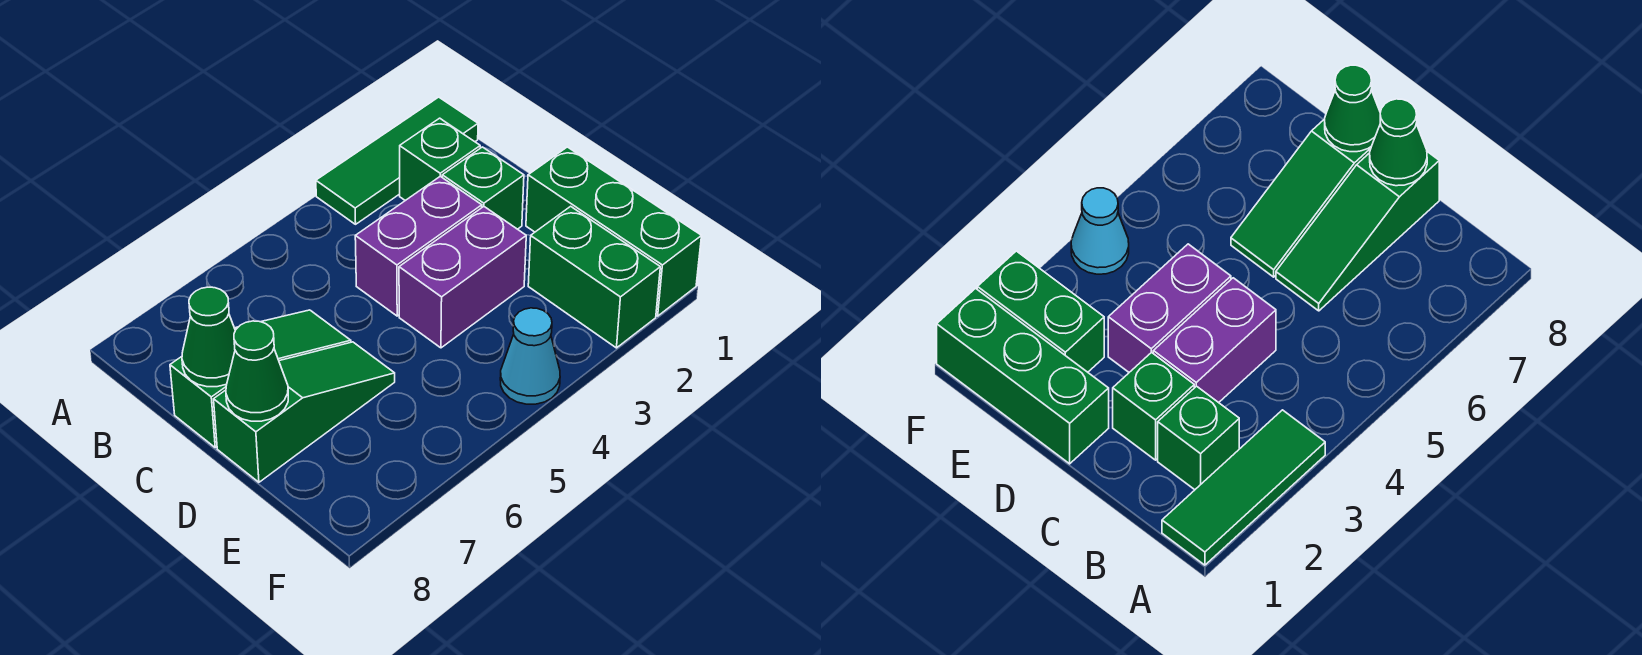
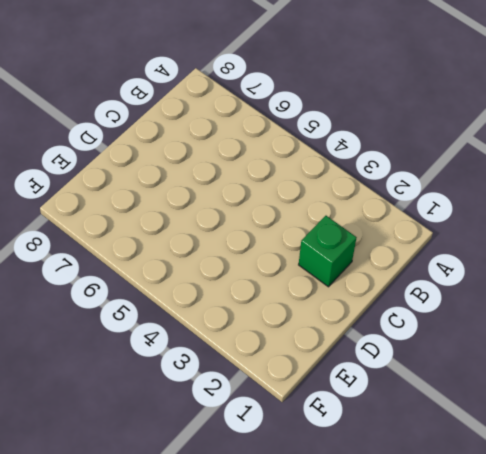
none -> green tile A1:A3 level 1
none -> green brick B2 level 1
none -> purple brick C3:C4 level 1

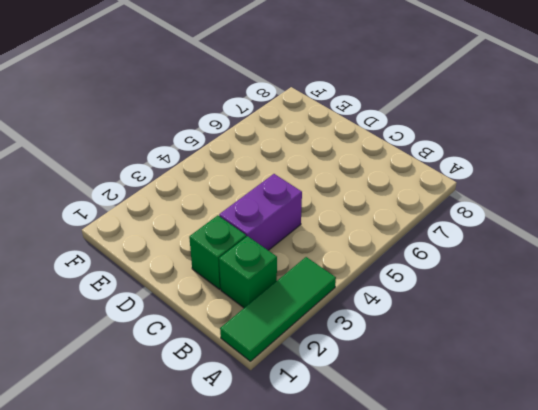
none -> green slope C6:C8 level 1 top 8
none -> green brick D1:F1 level 1
none -> purple brick D3:D4 level 1

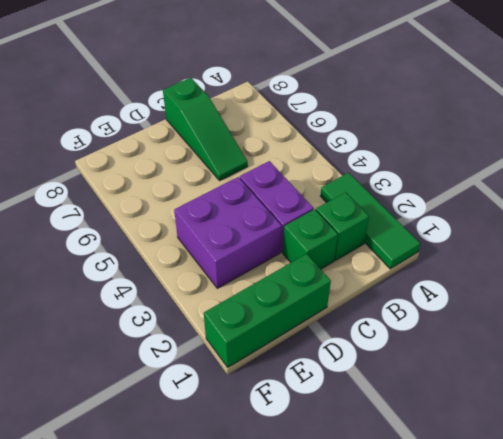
purple brick D3:E4 level 1 -> purple brick D3:D4 level 1
none -> green slope D6:D8 level 1 top 8
none -> green brick E2:F2 level 1
none -> cyan cone F4 level 1

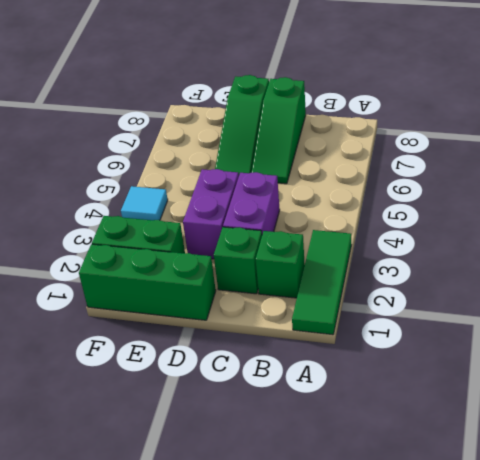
cyan tile F4 level 1 -> cyan cone F4 level 1
none -> green cone C8 level 2
none -> green cone D8 level 2

